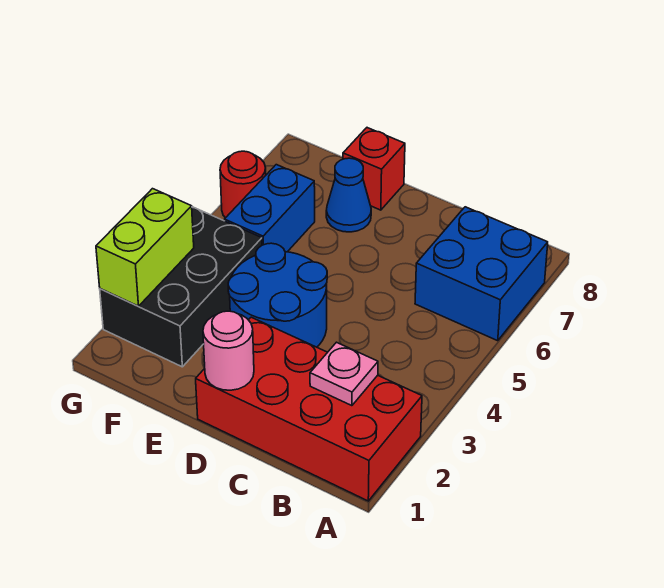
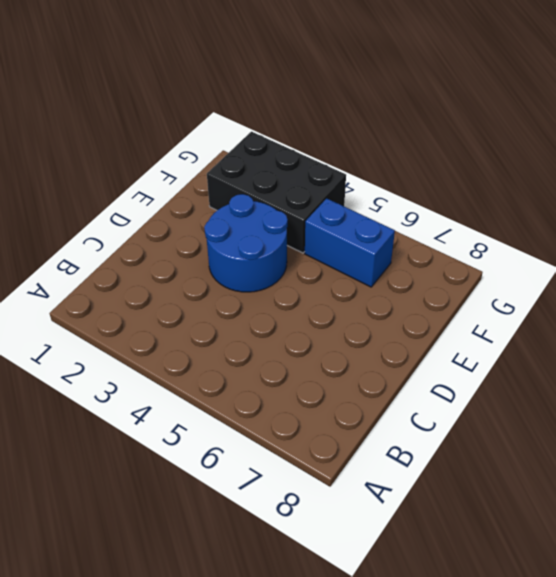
none -> red brick A1:D2 level 1
none -> blue brick A6:B7 level 1

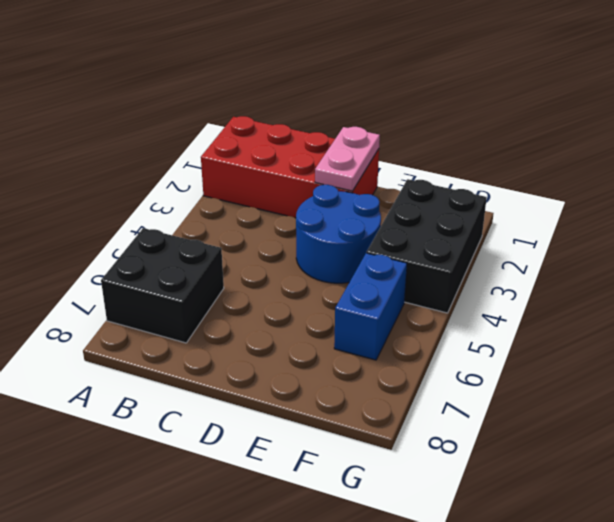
black brick A6:B7 level 1 -> blue brick A6:B7 level 1
pink plate D1:D2 level 2 -> pink round brick D1 level 2
none -> blue cone E7 level 1
none -> red brick E8 level 1

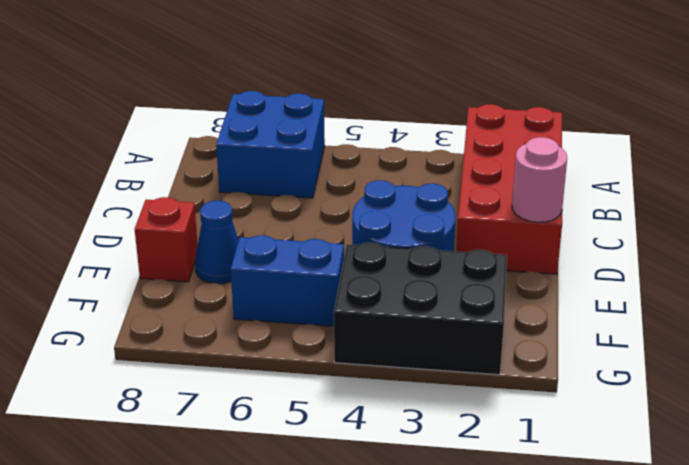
none -> red round brick G6 level 1
none -> pink plate B2 level 2

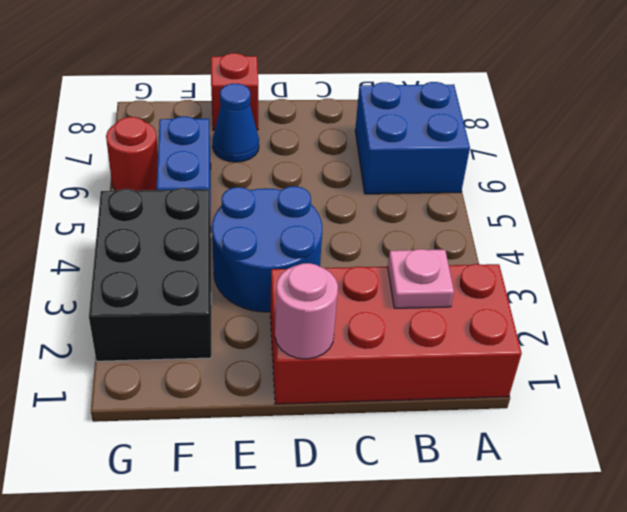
none -> lime brick G2:G3 level 2

